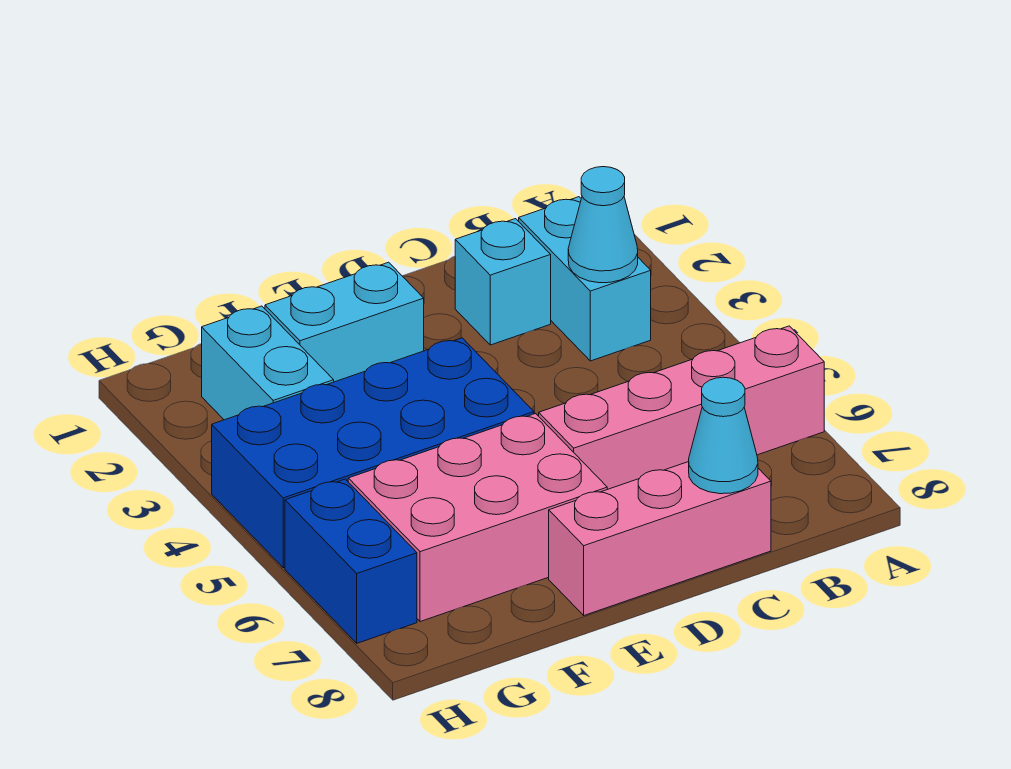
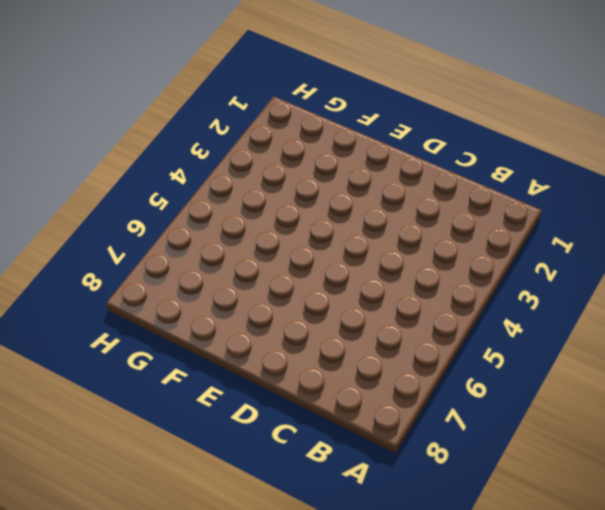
none -> pink brick A6:D6 level 1
none -> cyan brick B2:B3 level 1

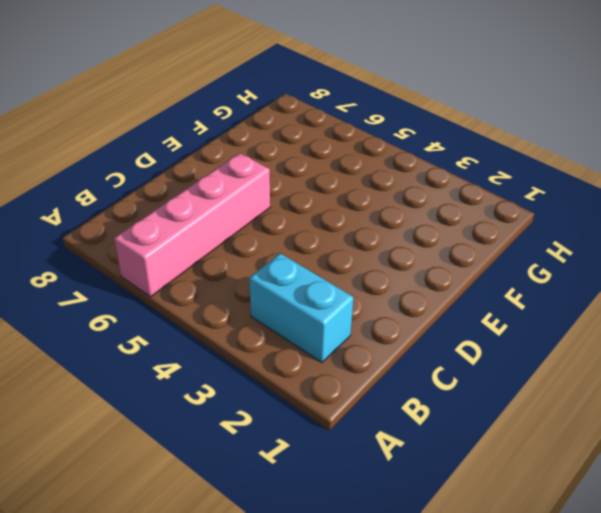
none -> cyan brick C2 level 1
none -> pink brick C8:E8 level 1

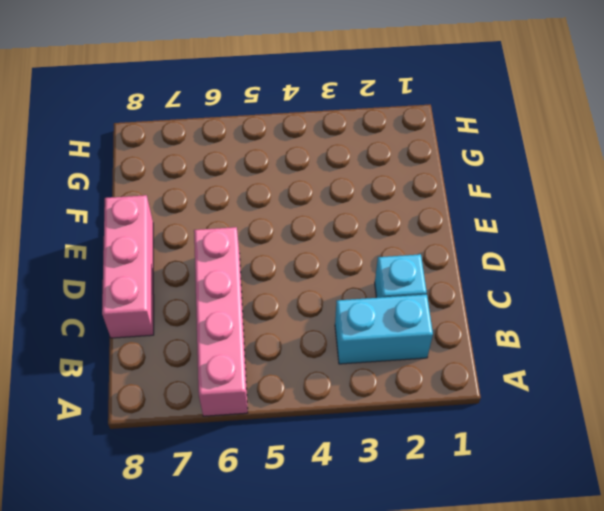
none -> cyan brick E2:F2 level 1
none -> blue brick E4:H5 level 1

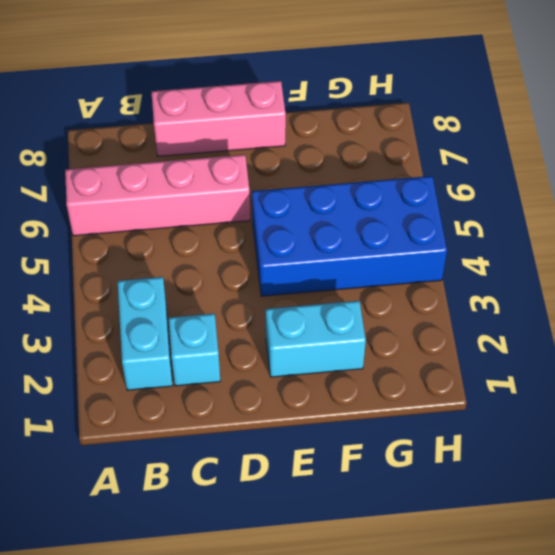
none -> pink brick E6:G7 level 1
none -> cyan brick G2:G3 level 1

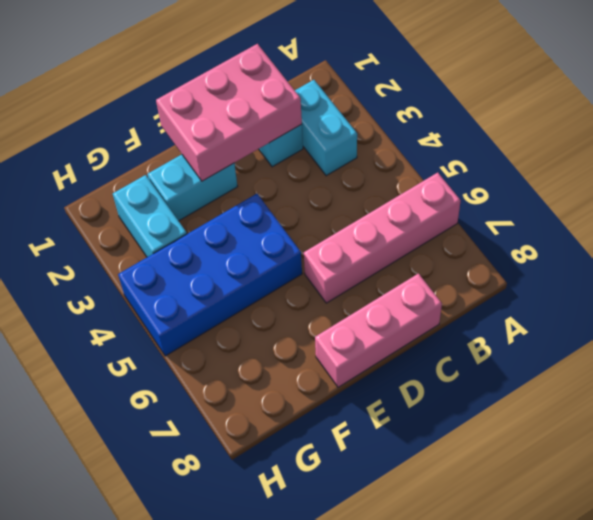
pink brick C1:E2 level 2 -> pink brick E6:G7 level 1
none -> blue brick H6:H7 level 1
none -> cyan cone B3 level 2

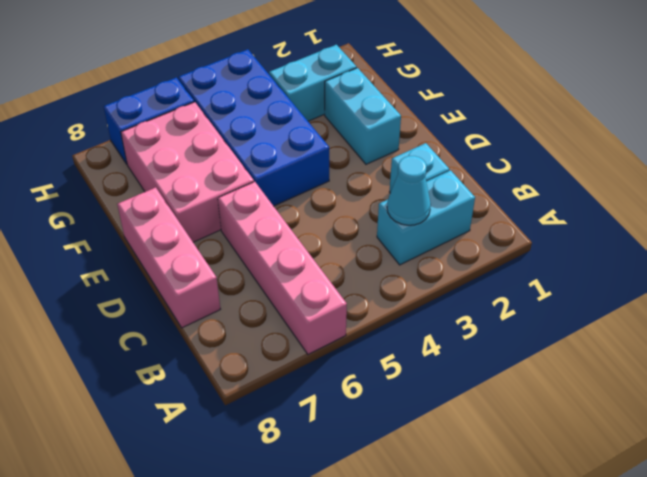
none -> cyan cone C8 level 2

